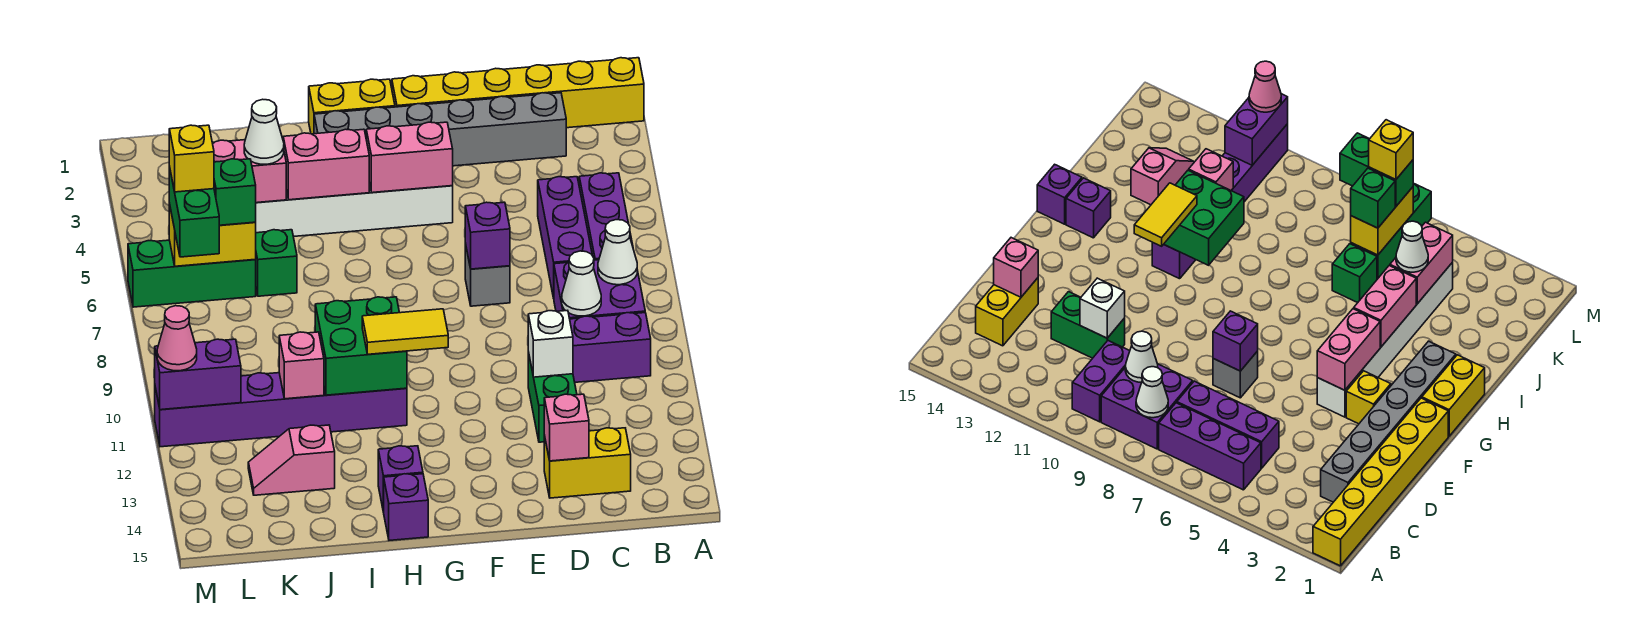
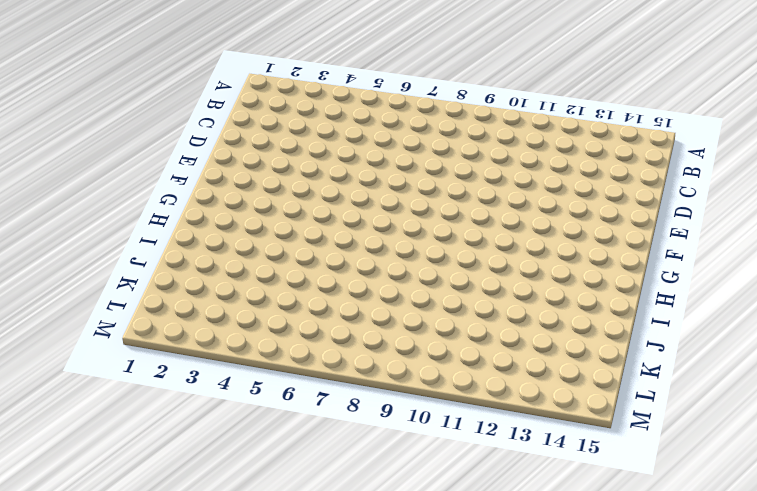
none -> yellow brick A1:F1 level 1
none -> purple brick B5:B7 level 1
none -> purple brick B8:C9 level 1
none -> purple brick B10:C10 level 1

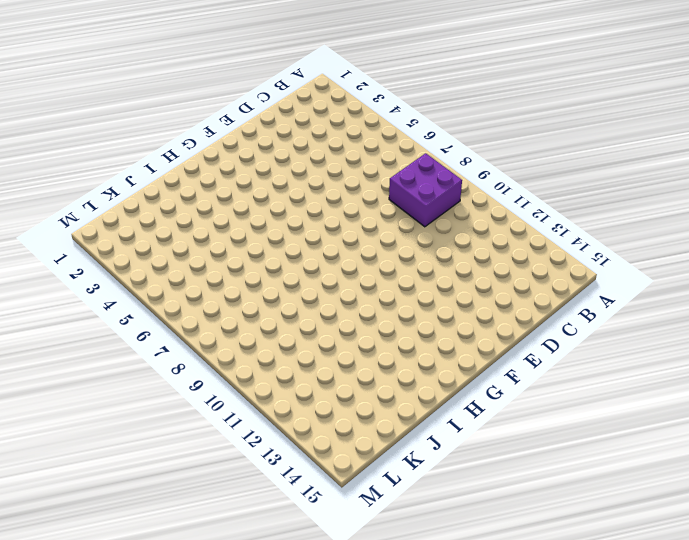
none -> yellow brick A1:F1 level 1
none -> purple brick B5:B7 level 1
none -> purple brick B10:C10 level 1
none -> grey brick C2:H2 level 1

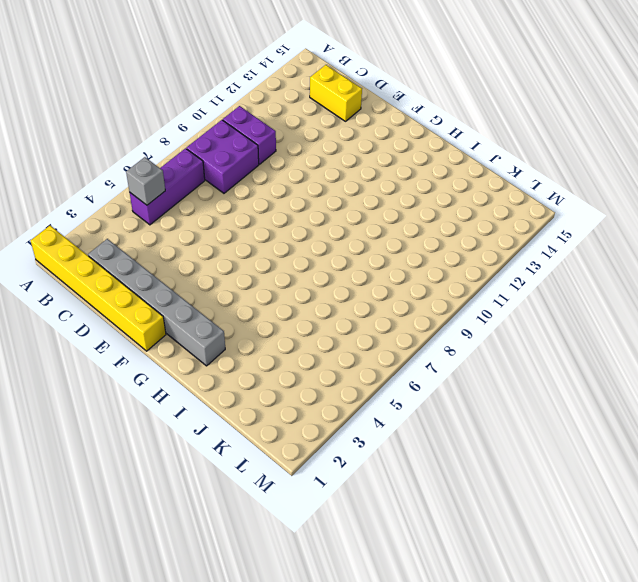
grey brick B5 level 2 -> grey brick E7 level 1
none -> purple brick C5:C7 level 1
none -> green brick D11:D12 level 1
none -> yellow brick F3 level 1
none -> white brick F4:K4 level 1

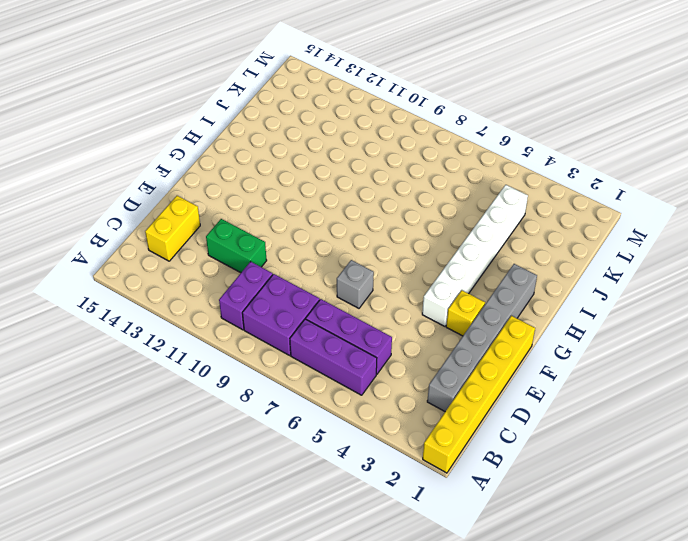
none -> yellow brick G1:H1 level 1
none -> purple brick H11:M11 level 1
none -> purple brick H14 level 1
none -> purple brick H15 level 1

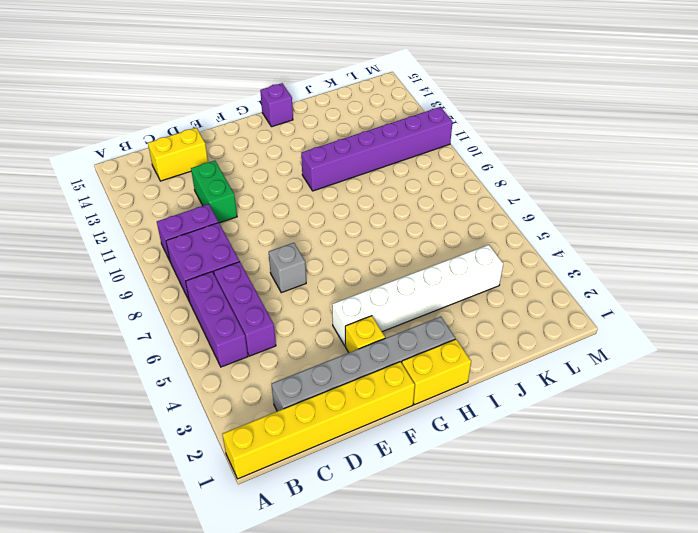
none -> purple brick H14 level 1
none -> green brick J6 level 1
none -> pink slope J13:K13 level 1 top J
none -> green brick K6:M6 level 1

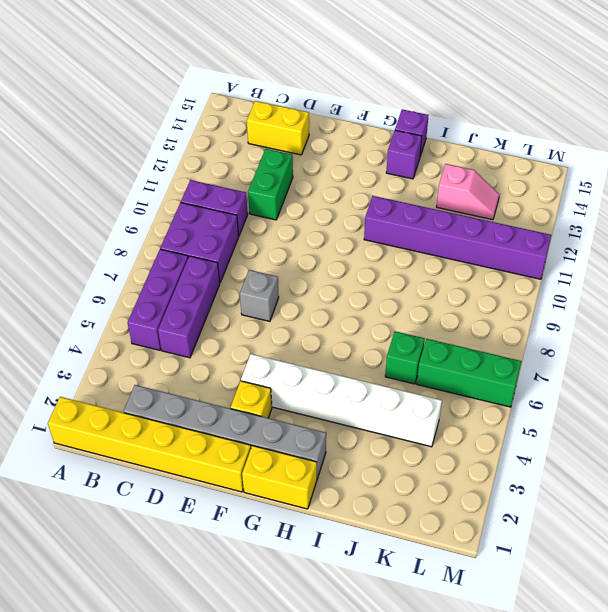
none -> white cone B8 level 2
none -> white cone C9 level 2
none -> white brick D11 level 2
none -> pink brick D14 level 2

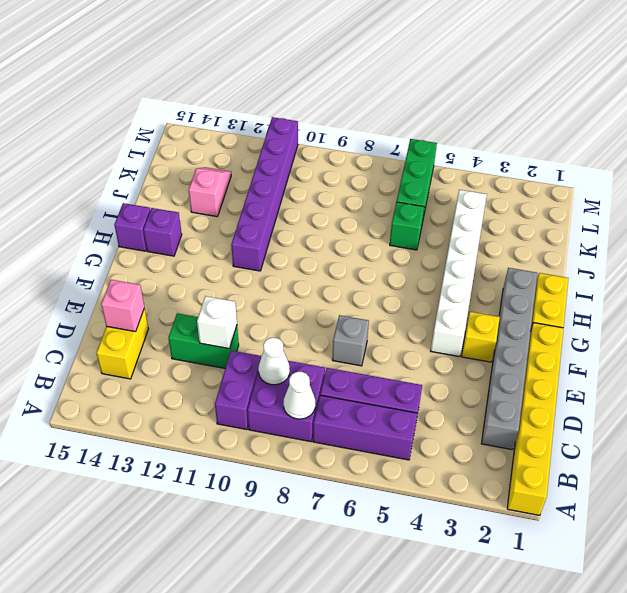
none -> purple brick E7 level 2
none -> pink brick F4:G4 level 2
none -> pink brick H4:I4 level 2
none -> green brick H10:I11 level 2

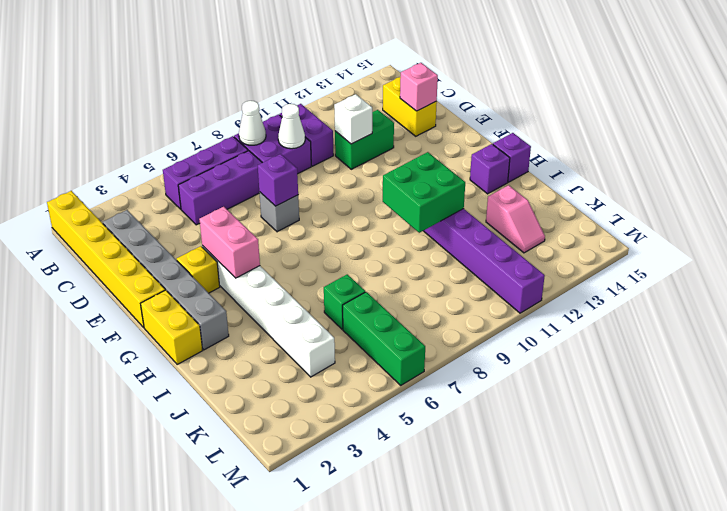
none -> pink brick H4:I4 level 2
none -> pink brick J4:K4 level 2
none -> pink brick J11 level 2
none -> yellow brick K6:L6 level 2

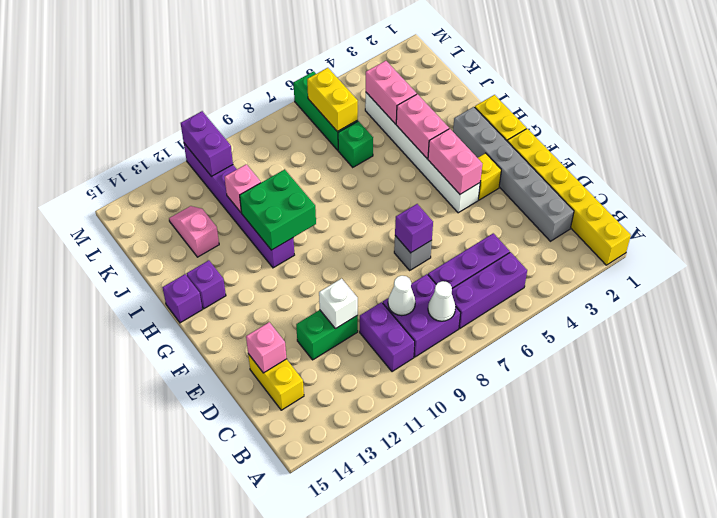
none -> yellow tile G11:H11 level 3
none -> white cone J4 level 3
none -> green brick K6 level 3
none -> green brick L6:L7 level 3

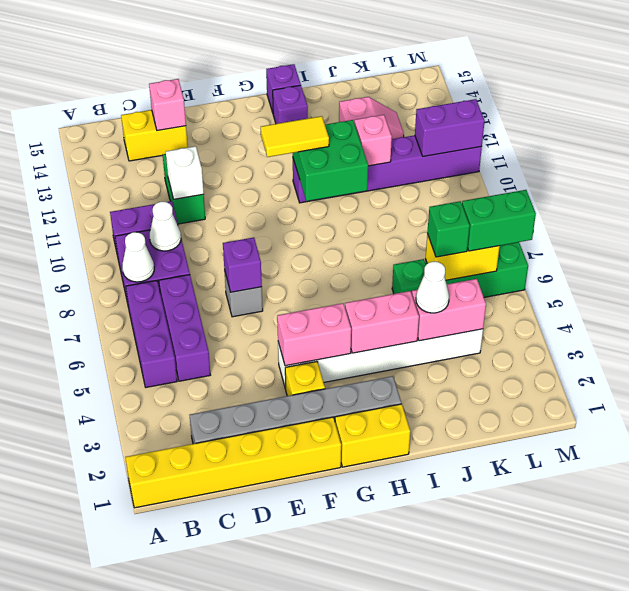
green brick L6:M6 level 3 -> green brick L6:L7 level 3
none -> pink cone M11 level 3
none -> yellow brick L6 level 4

